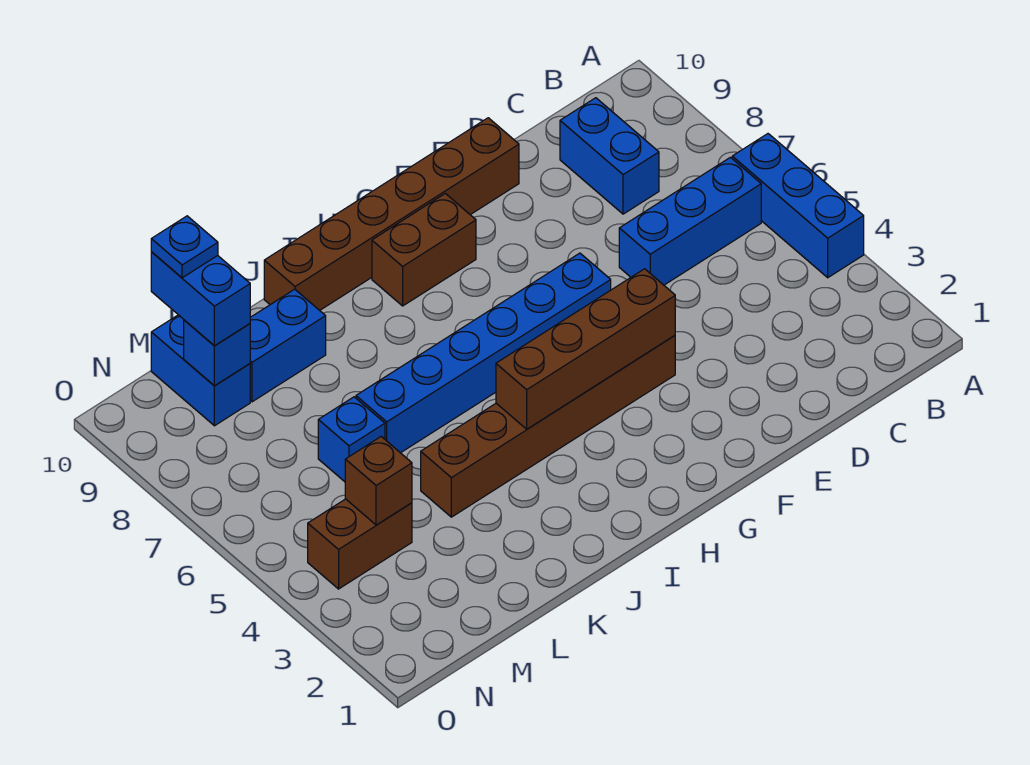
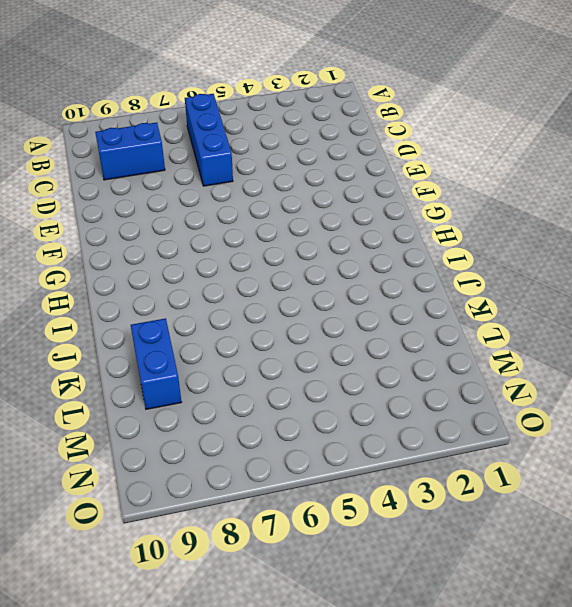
none -> blue brick A4:A6 level 1
none -> brown brick E10:J10 level 1
none -> brown brick F4:K4 level 1

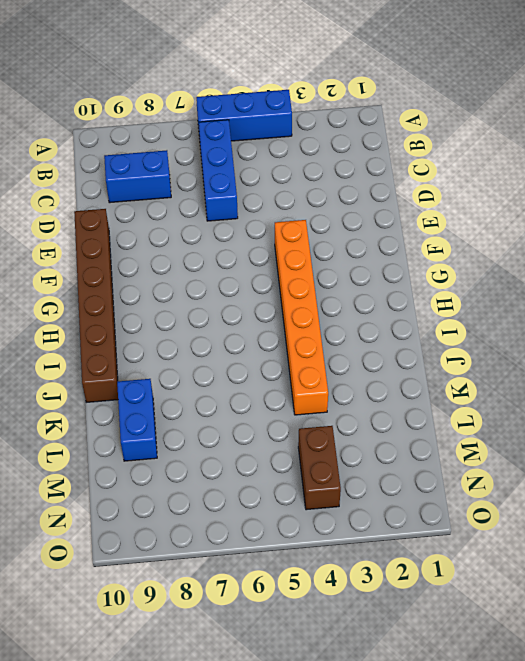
orange brick F4:K4 level 1 -> brown brick F4:K4 level 1
none -> blue brick F6:K6 level 1
none -> brown brick G9:H9 level 1
none -> blue brick L6 level 1

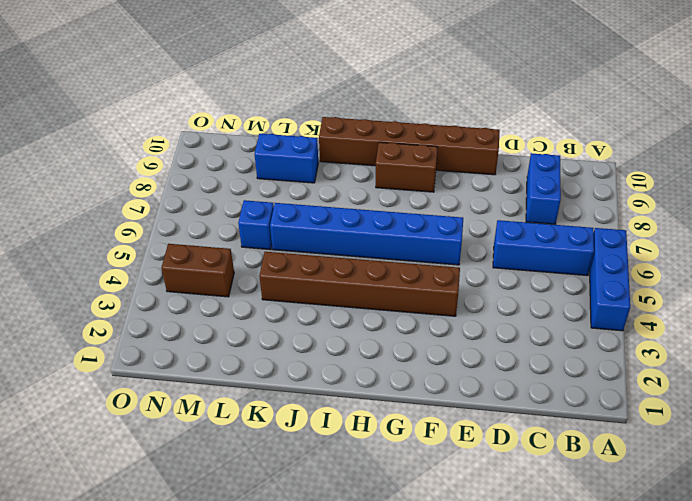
none -> blue brick M9:M10 level 1
none -> brown brick F4:I4 level 2
none -> brown brick M4 level 2

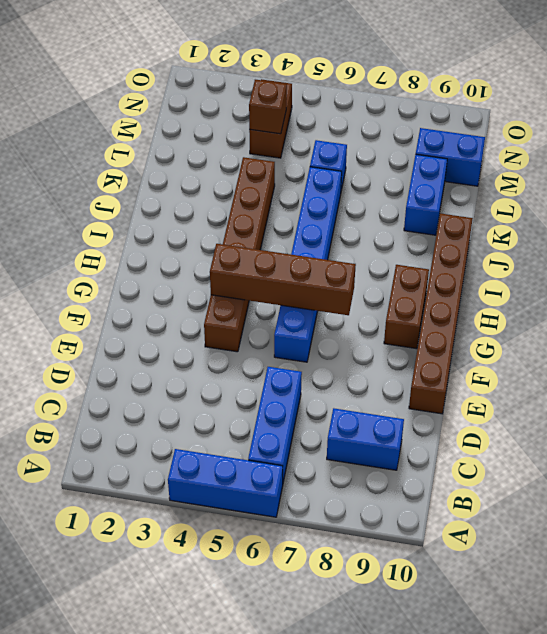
brown brick G4:G7 level 2 -> brown brick F4:I4 level 2
none -> blue brick M9 level 2
none -> blue brick M9:M10 level 3
none -> blue plate M10 level 4

